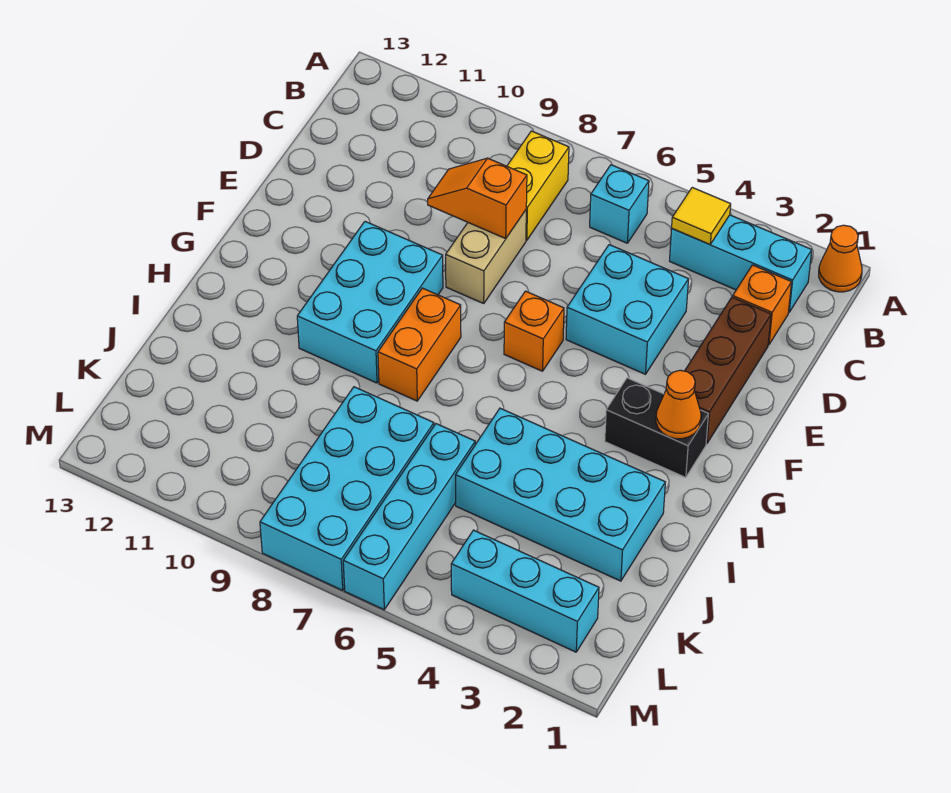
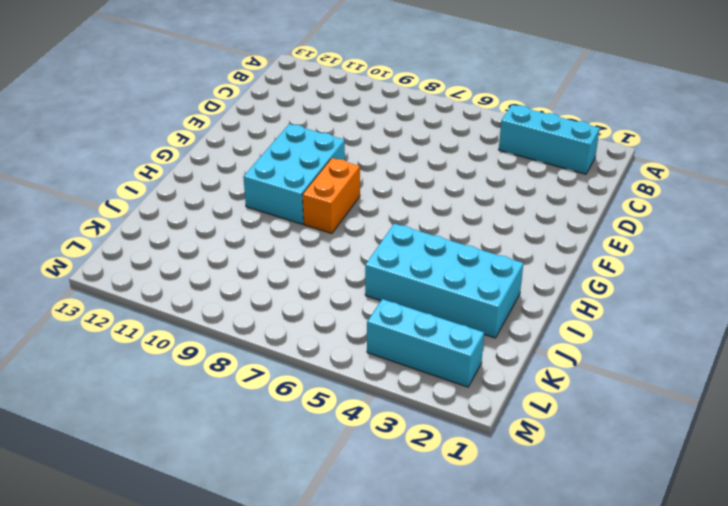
none -> orange cone A1 level 1
none -> cyan brick B6 level 1
none -> yellow brick B8:C8 level 1

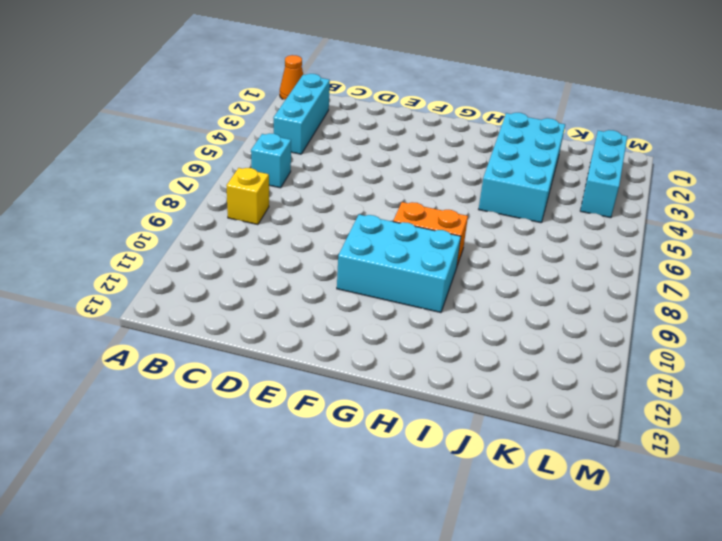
yellow brick B8 level 1 -> yellow brick B8:C8 level 1
none -> orange brick C2 level 1
none -> brown brick D2:F2 level 1
none -> cyan brick D4:E5 level 1

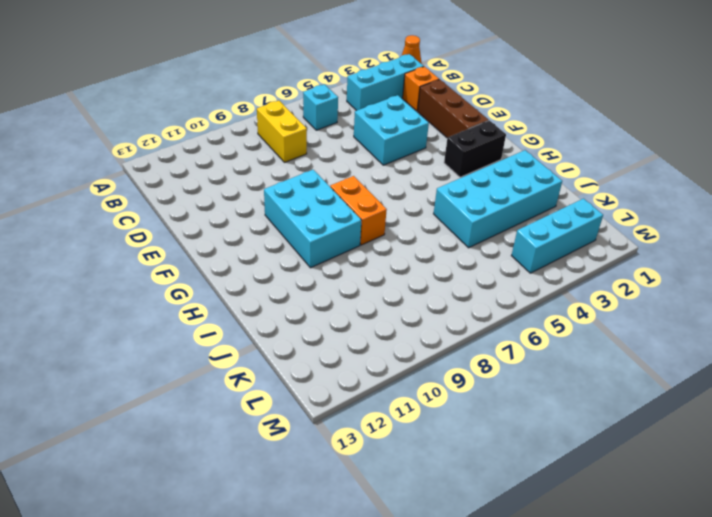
none -> tan brick D8:E8 level 1
none -> orange brick F6 level 1
none -> cyan brick J6:M6 level 1

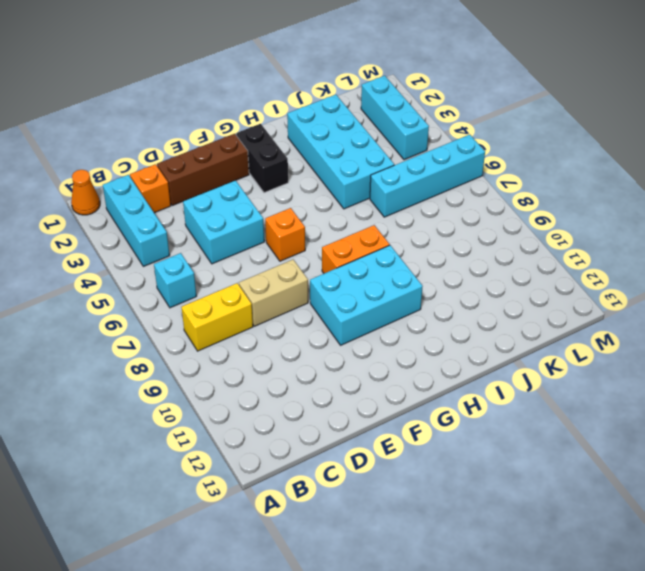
none -> cyan brick J7:M8 level 1
none -> yellow tile B4 level 2
none -> orange slope D8:D9 level 2 top 8

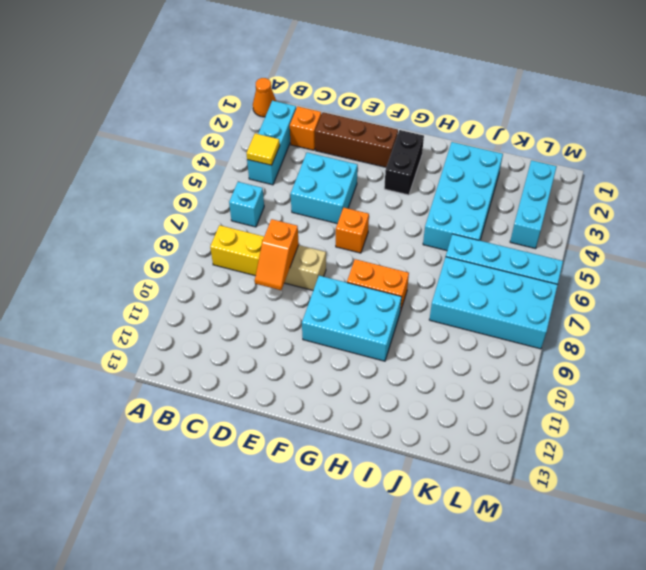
none -> orange cone G2 level 2

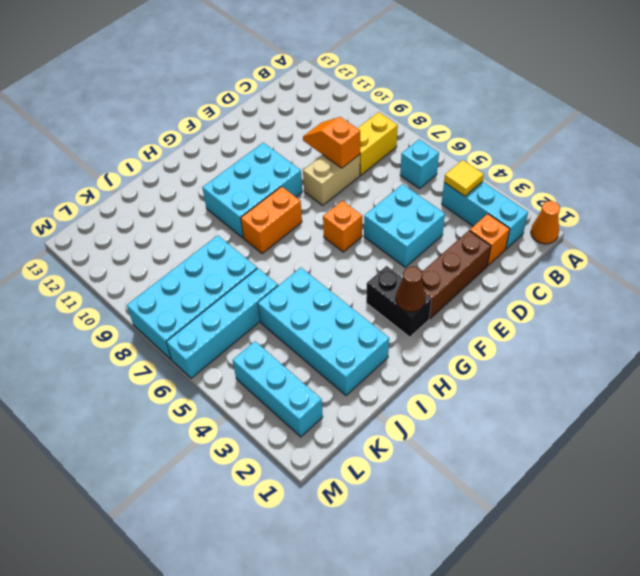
brown cone G2 level 2 -> orange cone G2 level 2

